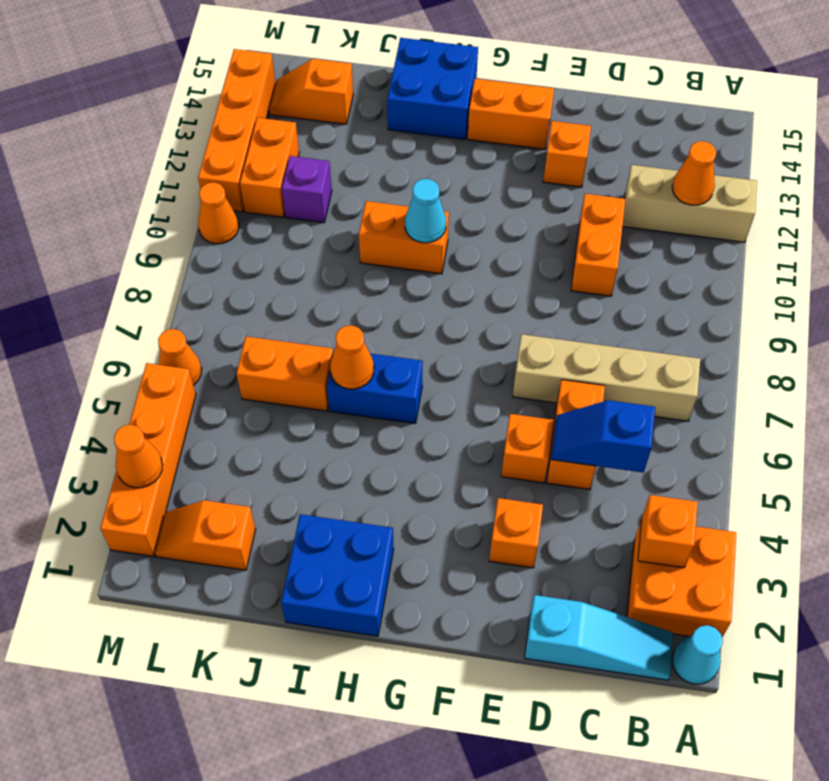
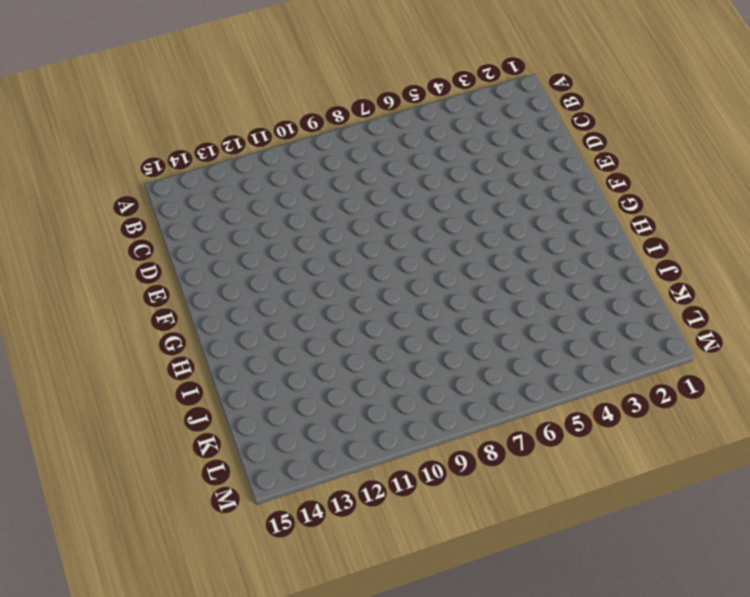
none -> cyan cone A1 level 1
none -> orange brick A2:B3 level 1
none -> tan brick A12:C12 level 1
none -> cyan slope B1:D1 level 1 top D

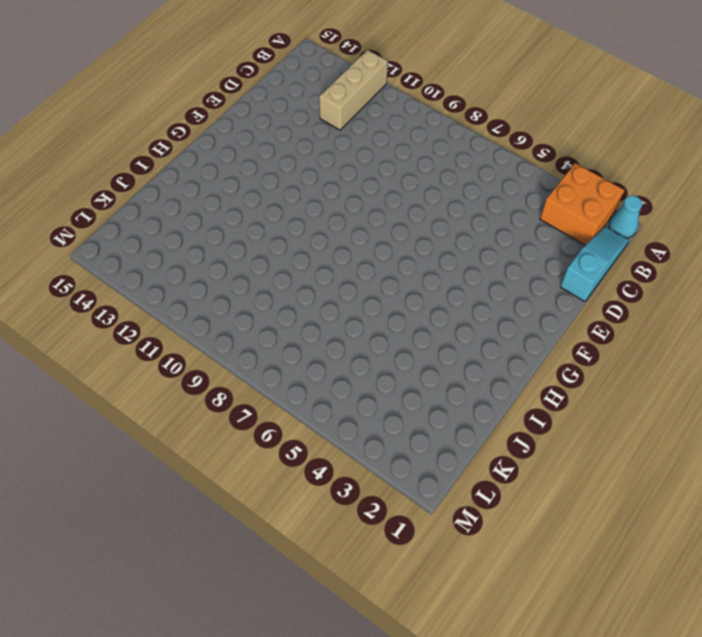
none -> tan brick B7:E7 level 1
none -> orange brick D5:D6 level 1
none -> orange brick D10:D11 level 1
none -> orange brick E3 level 1

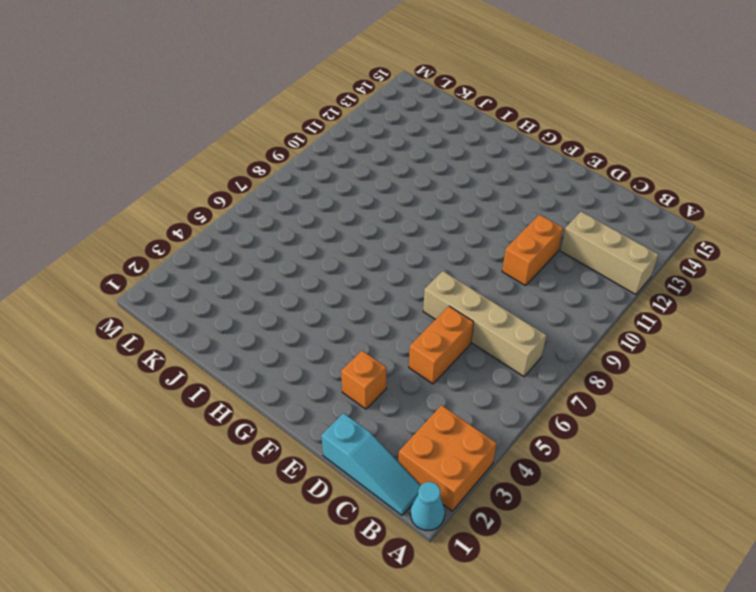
none -> orange brick E5 level 1
none -> orange brick E13 level 1
none -> orange brick F14:G14 level 1
none -> blue brick H1:I2 level 1

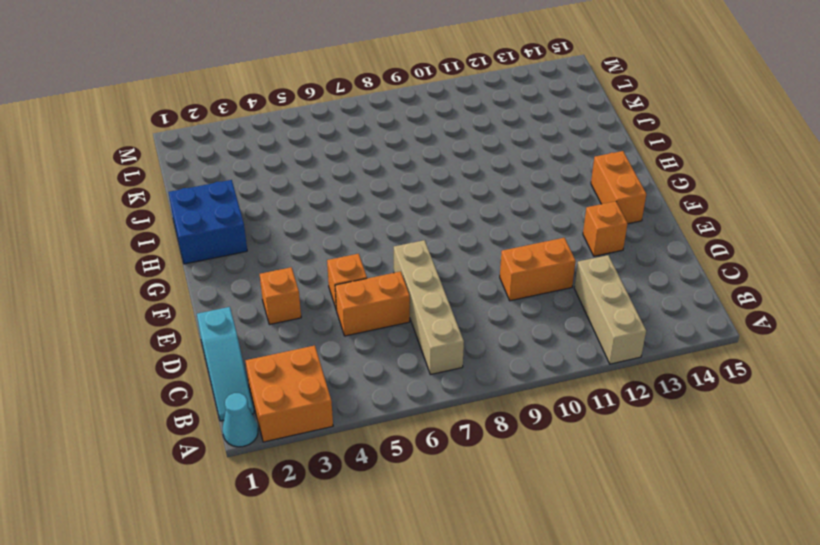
none -> blue brick H6:I6 level 1
none -> orange brick H10:I10 level 1
none -> blue brick H14:I15 level 1
none -> orange brick J6:K6 level 1

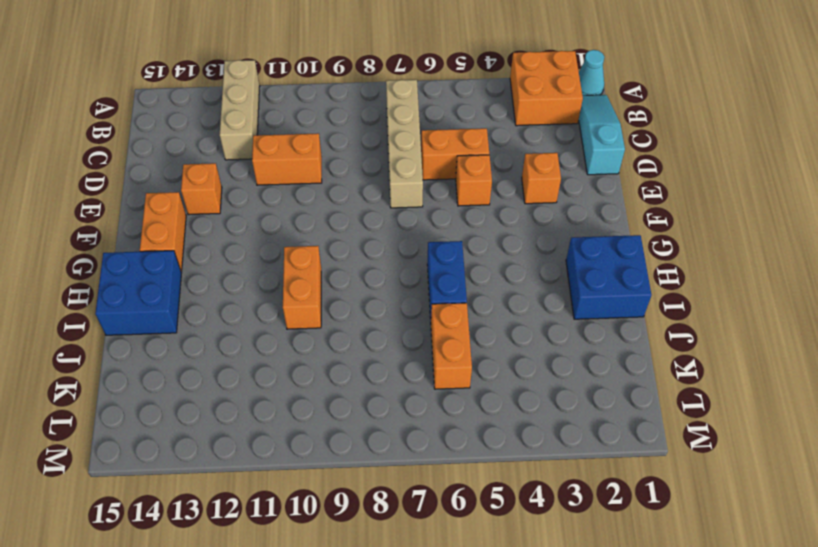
none -> orange slope K2:L2 level 1 top K
none -> purple brick K11 level 1
none -> orange slope K14:L14 level 1 top K
none -> orange brick L11:L12 level 1

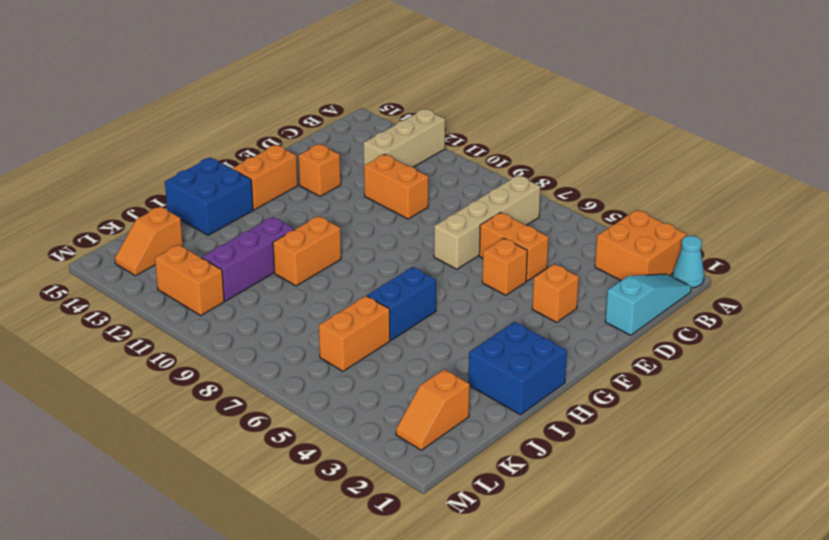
purple brick I11:K11 level 1 -> purple brick K11 level 1
none -> orange brick M2:M5 level 1
none -> orange cone M6 level 1
none -> orange cone M10 level 1
none -> orange brick M11:M14 level 1

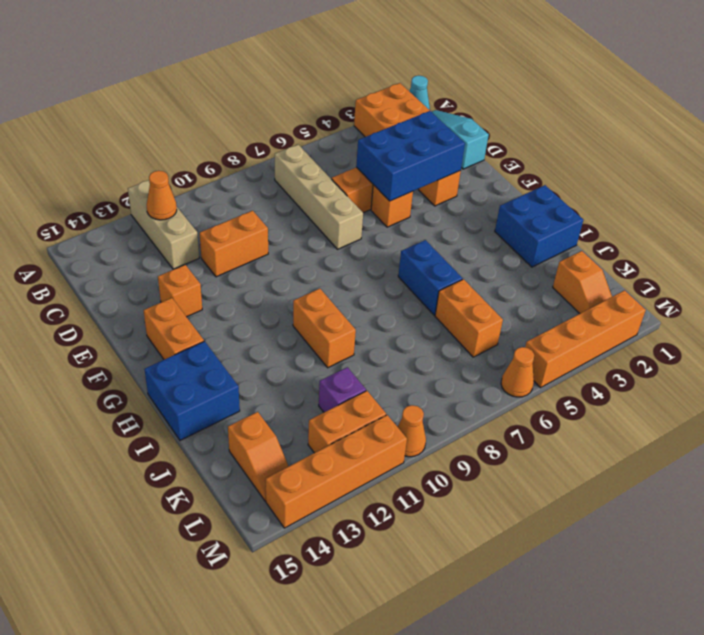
blue brick D3:E5 level 2 -> blue slope C5:D5 level 2 top C
none -> orange brick B3 level 2
none -> cyan cone H10 level 2
none -> orange cone I6 level 2
none -> orange cone M3 level 2

